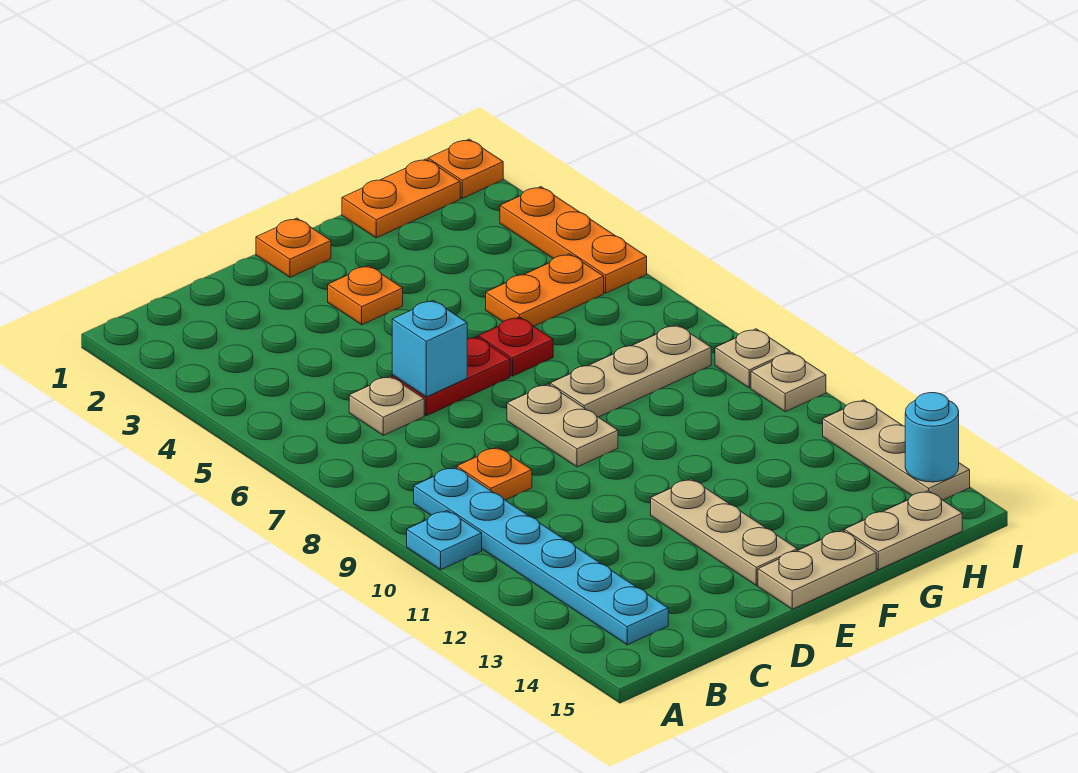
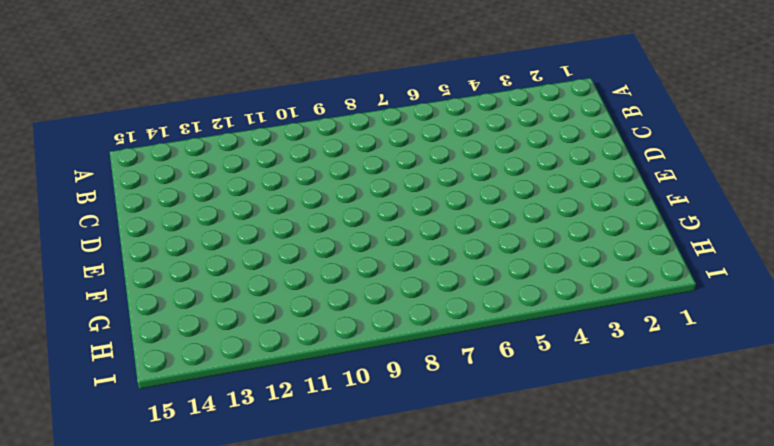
none -> cyan plate A10 level 1
none -> cyan plate B9:B14 level 1
none -> tan plate C6 level 1

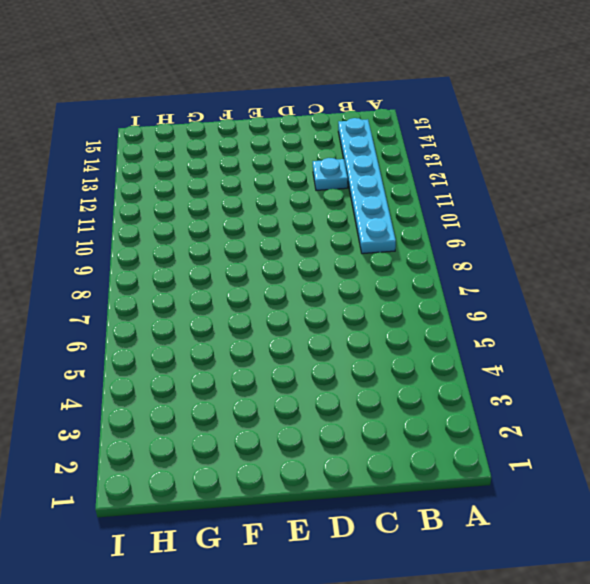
cyan plate C12 level 1 -> cyan plate A10 level 1
none -> tan plate C6 level 1
none -> orange plate C9 level 1
none -> red plate D6:E6 level 1

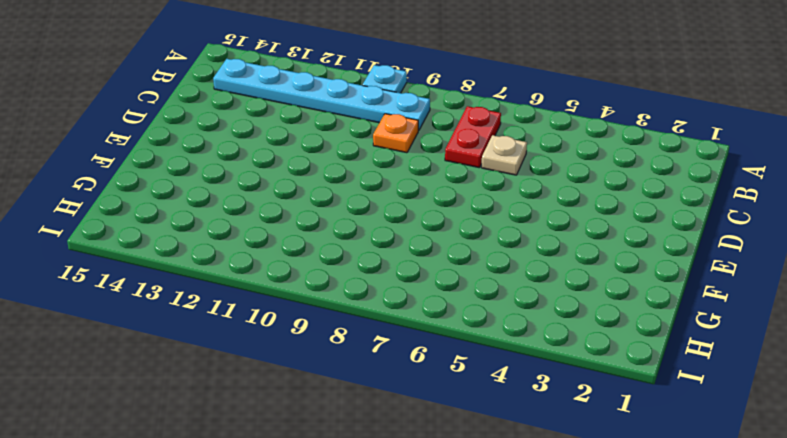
red plate B7:C7 level 1 -> red plate D6:E6 level 1
none -> orange plate E1 level 1
none -> orange plate E3 level 1
none -> tan plate E8:E9 level 1

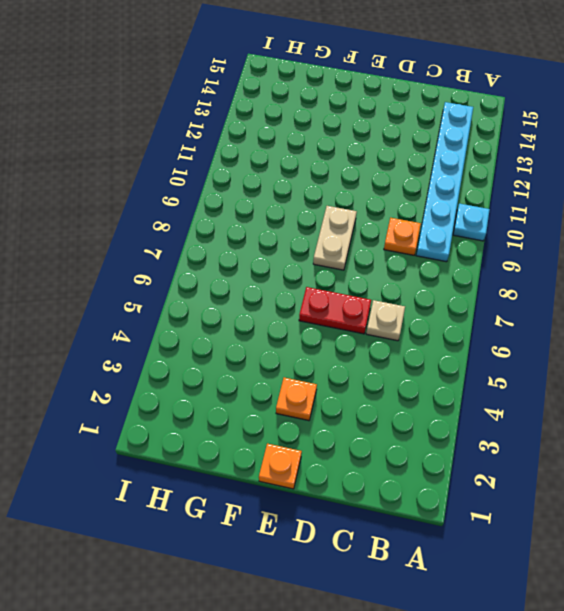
none -> tan plate E12:E14 level 1
none -> tan plate E15:F15 level 1
none -> red plate F6 level 1

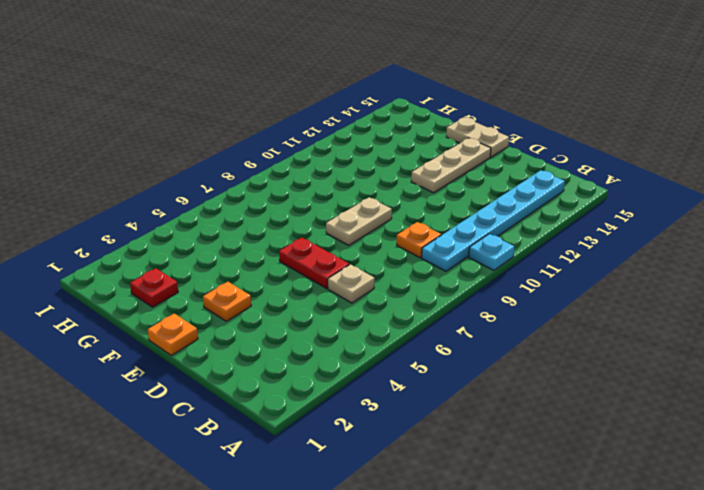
red plate G2 level 1 -> red plate F6 level 1
none -> tan plate F8:H8 level 1
none -> orange plate G1:H1 level 1
none -> orange plate G5:H5 level 1

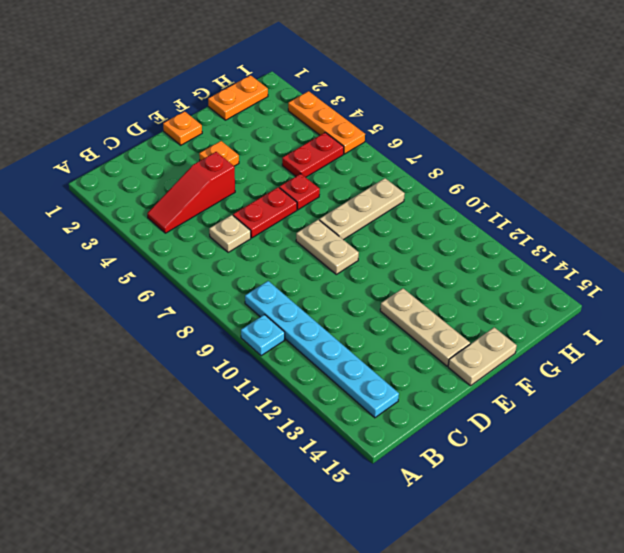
red slope B4:D4 level 1 top D -> none
red plate G5:H5 level 1 -> orange plate G5:H5 level 1
none -> orange plate C9 level 1
none -> tan plate G15:H15 level 1
none -> orange plate I1 level 1

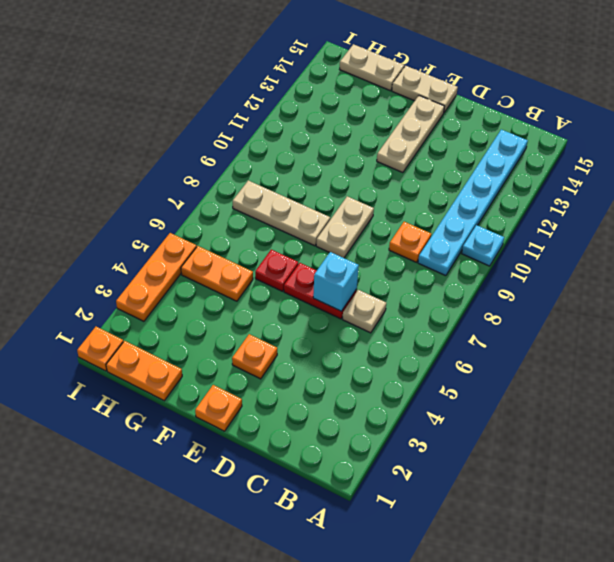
none -> tan plate I9 level 1
none -> tan plate I10 level 1
none -> tan plate I12:I14 level 1

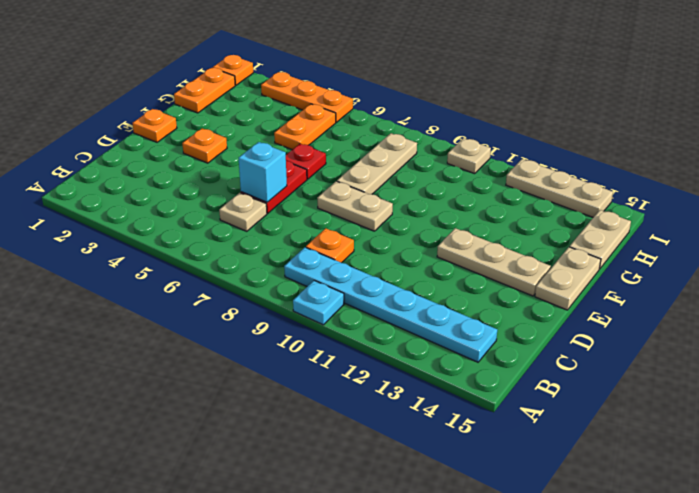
none -> tan plate I9 level 1
none -> cyan round brick I14 level 2

